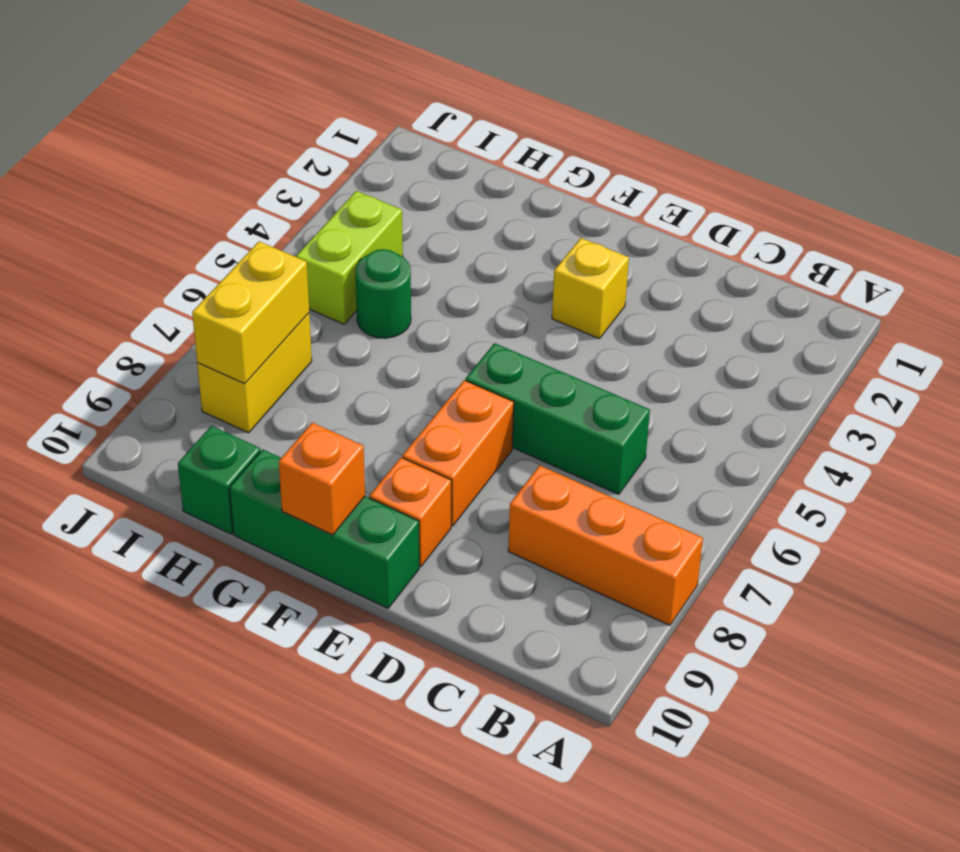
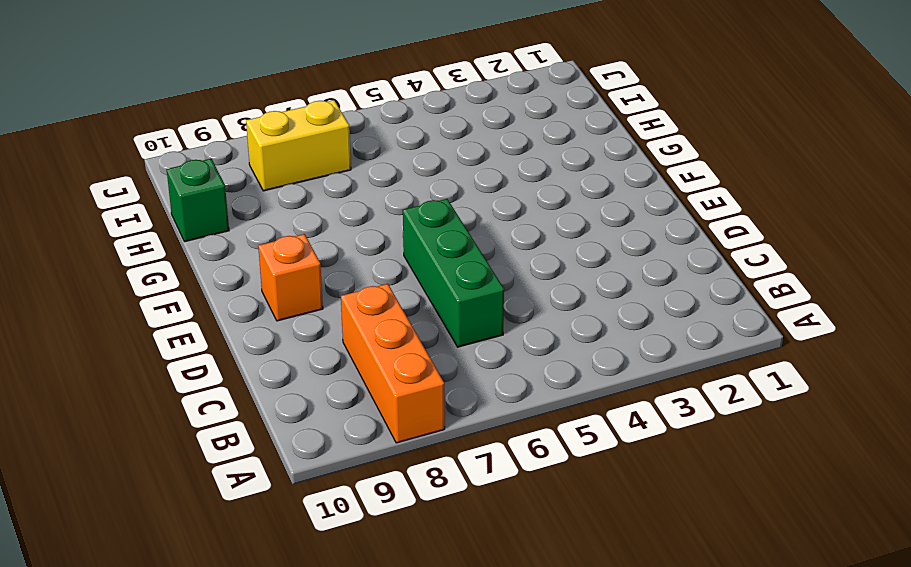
none -> yellow brick E3 level 1
none -> orange brick E7:E8 level 1
none -> green brick E10:G10 level 1

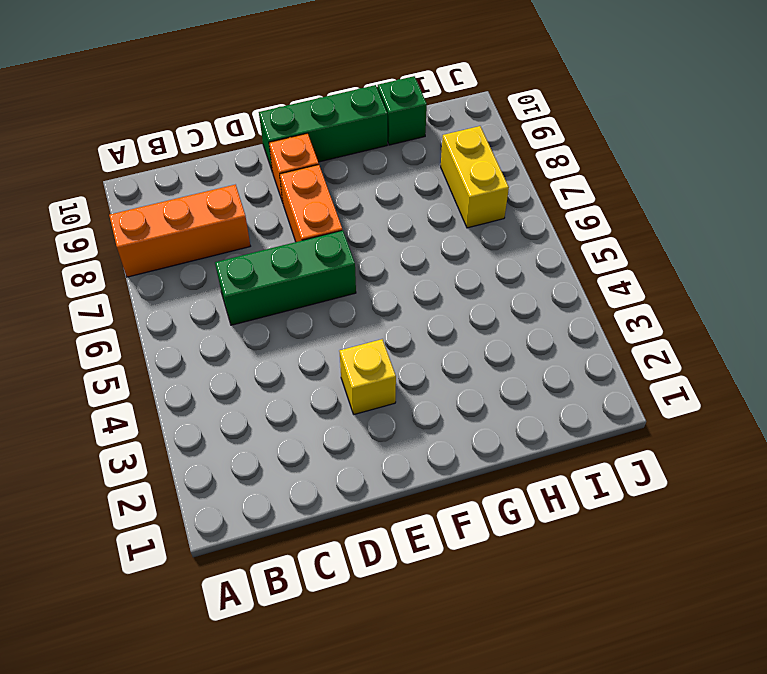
none -> green round brick H5 level 1
none -> lime brick I4:I5 level 1
none -> orange brick F10 level 2

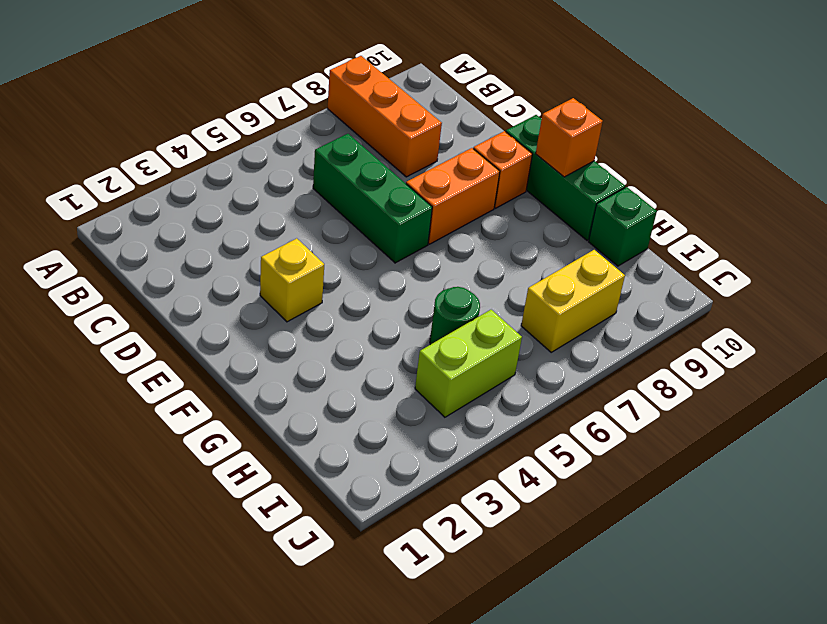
none -> yellow brick I7:I8 level 2

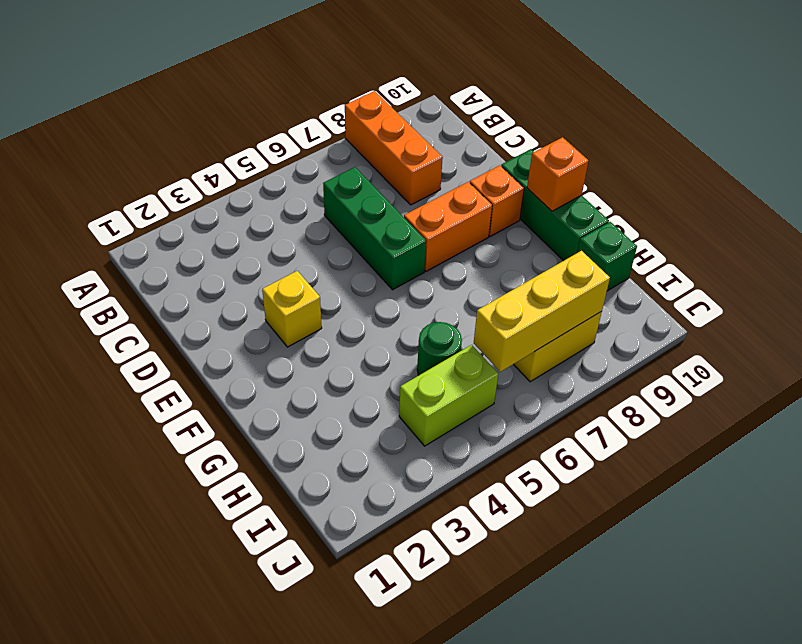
yellow brick I6:I8 level 2 -> yellow brick I7:I8 level 2

